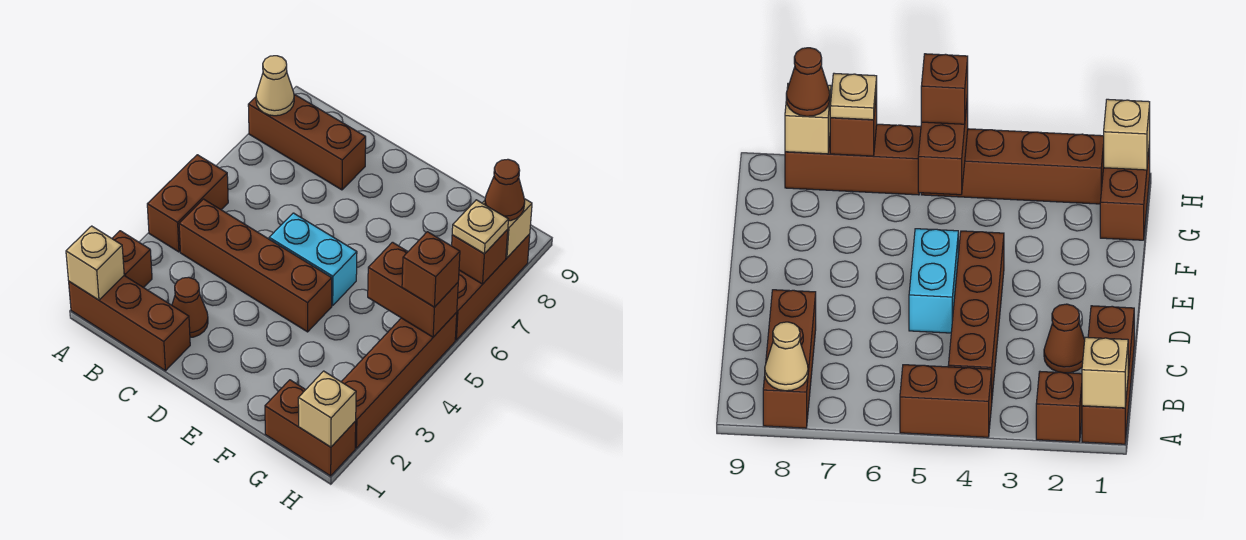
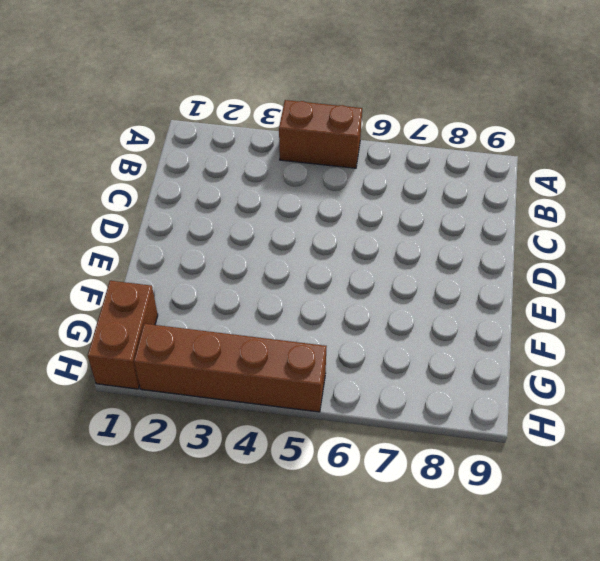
none -> brown brick A1:C1 level 1
none -> brown brick A2 level 1
none -> brown brick A8:C8 level 1

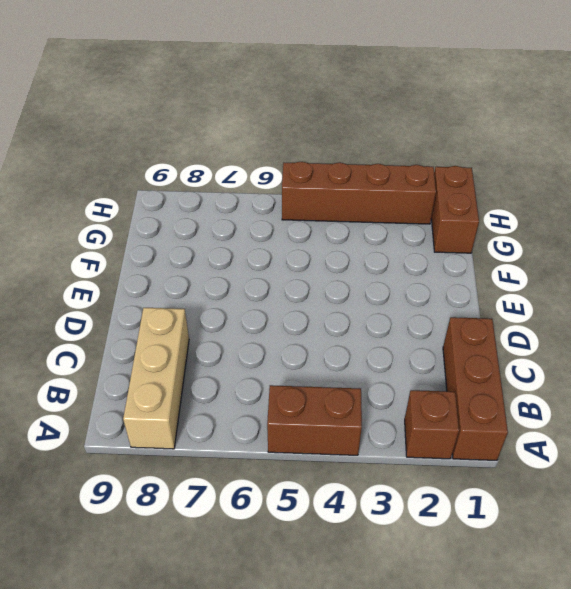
tan brick A8:C8 level 1 -> brown brick A8:C8 level 1
none -> brown brick B4:E4 level 1
none -> brown cone C2 level 1
none -> cyan brick D5:E5 level 1

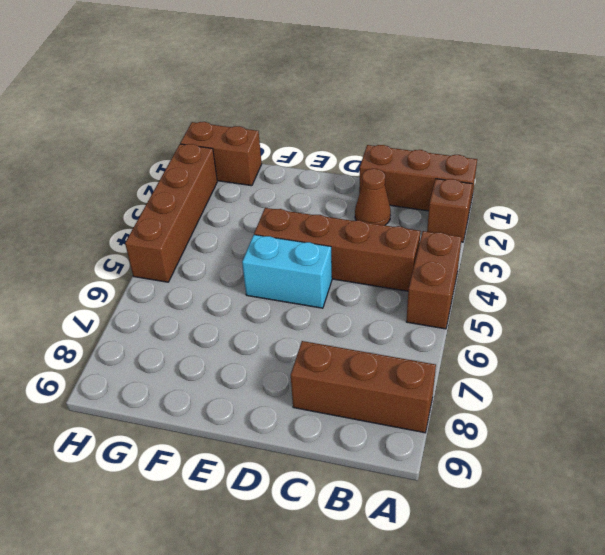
none -> brown brick H6:H8 level 1
none -> tan brick A1 level 2
none -> tan cone A8 level 2

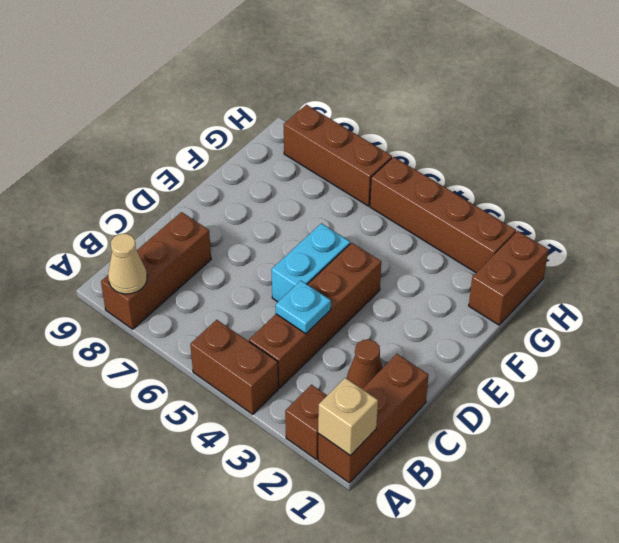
cyan plate C4 level 2 -> none
none -> brown brick G5:H5 level 2
none -> tan brick H1 level 2
none -> brown brick H7 level 2

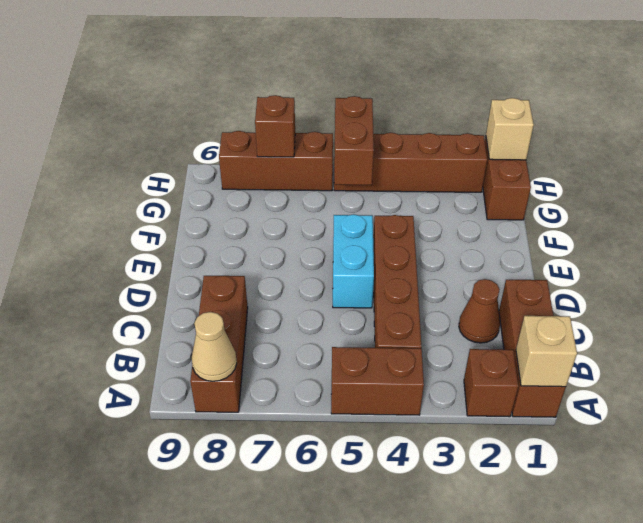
none -> tan brick H8 level 2
none -> brown brick H5 level 3
none -> tan plate H7 level 3

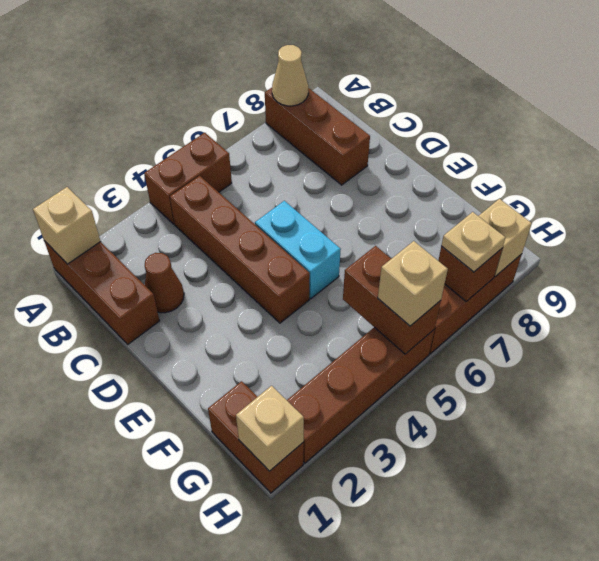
tan brick H5 level 3 -> brown brick H5 level 3
none -> brown brick A2 level 1
none -> brown cone H8 level 3

